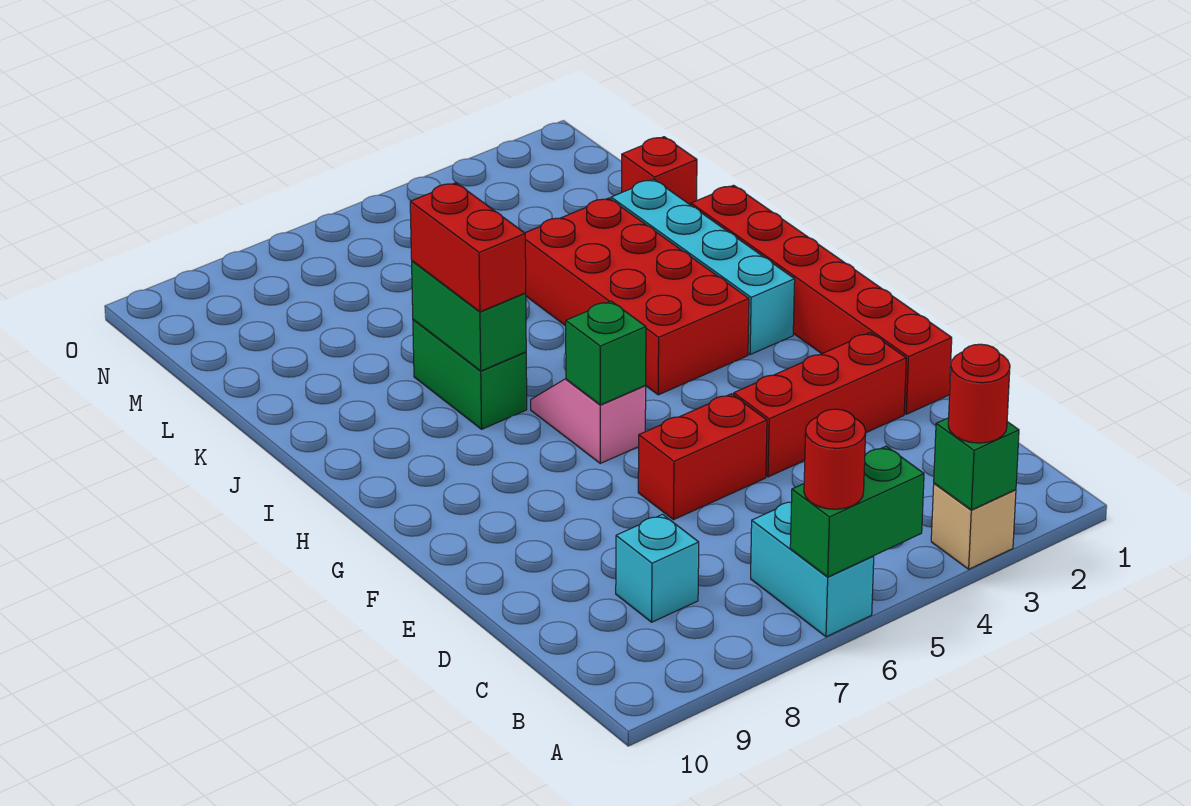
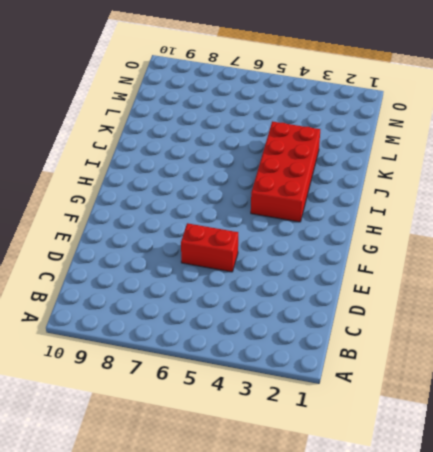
none -> tan brick A3 level 1
none -> cyan brick A6:B6 level 1
none -> cyan brick C8 level 1

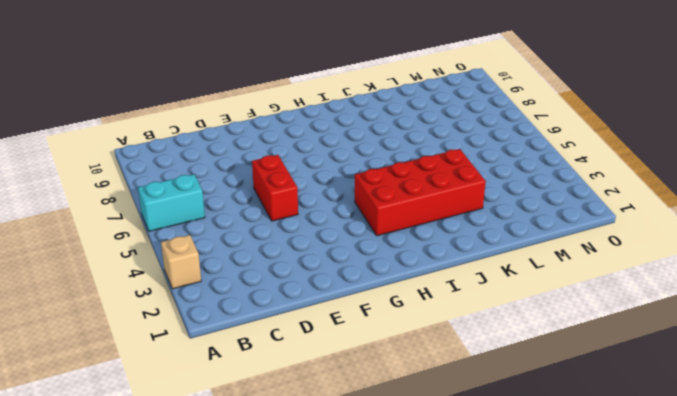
none -> cyan brick C8 level 1
none -> red brick E1:J1 level 1
none -> red brick E2:E4 level 1

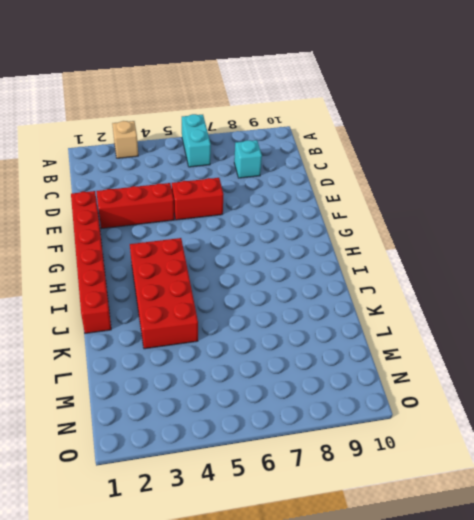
none -> pink slope G6:H6 level 1 top G
none -> cyan brick H2:K2 level 1
none -> green brick I7:J7 level 1

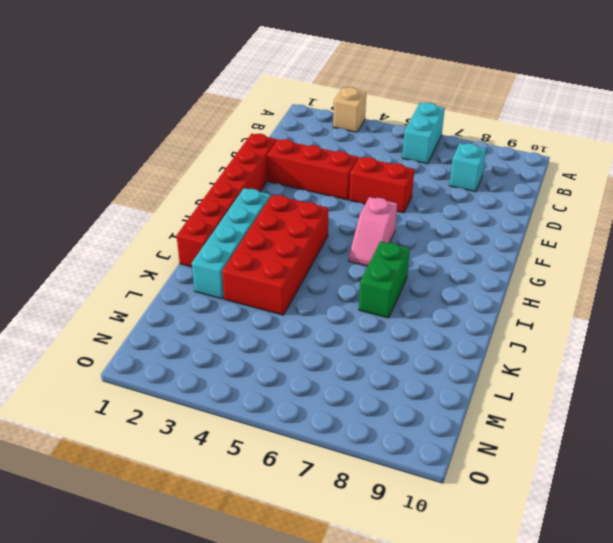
none -> red brick L1 level 1
none -> green brick A3 level 2
none -> green brick A5:A6 level 2

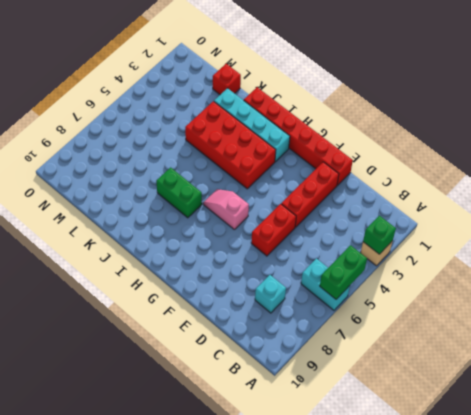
none -> green brick G6 level 2
none -> green brick I7:J7 level 2
none -> red round brick A3 level 3

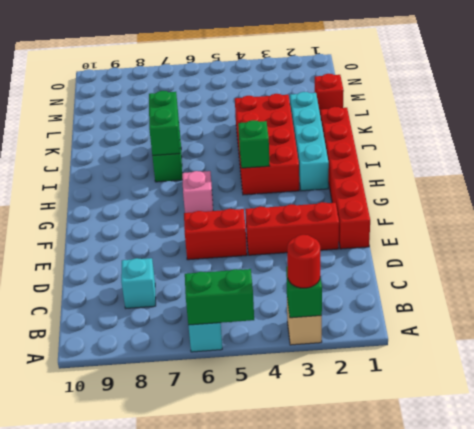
green brick H4 level 2 -> green brick G6 level 2
none -> red round brick A6 level 3
none -> red brick I7:J7 level 3

